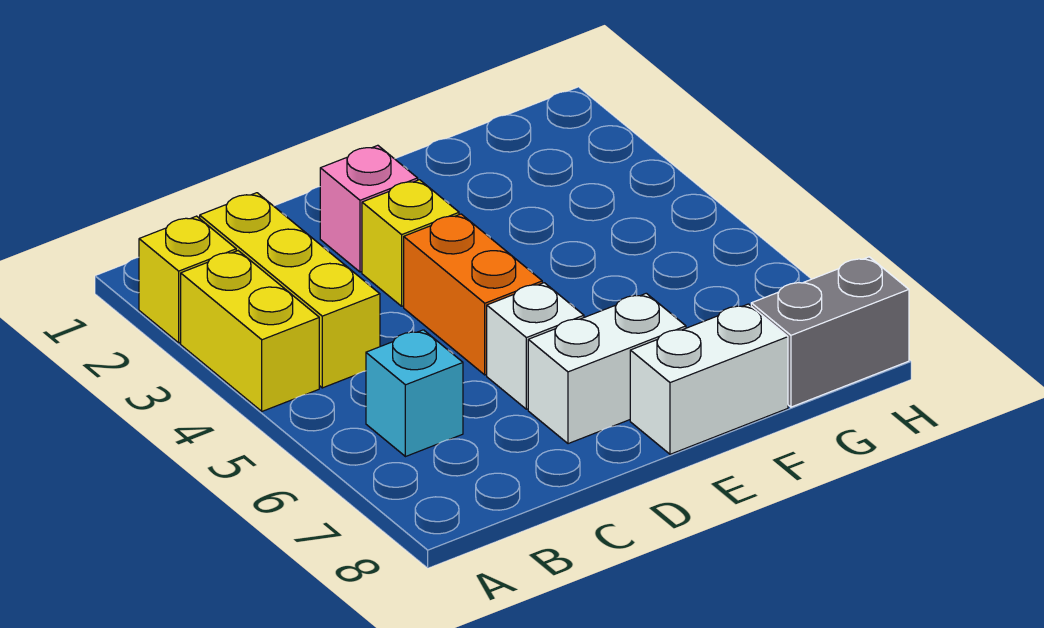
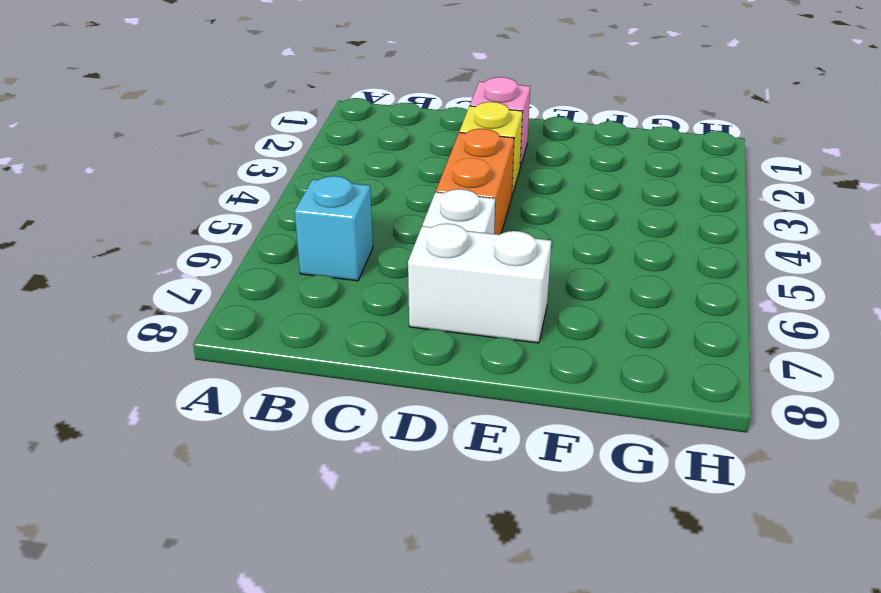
none -> yellow brick A2 level 1
none -> yellow brick A3:A4 level 1

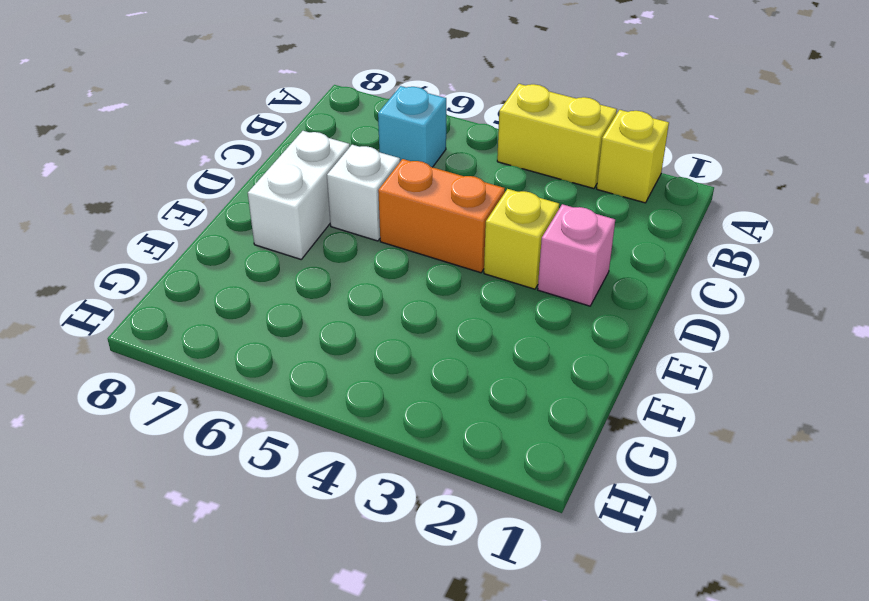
none -> yellow brick B2:B4 level 1
none -> white brick E8:F8 level 1

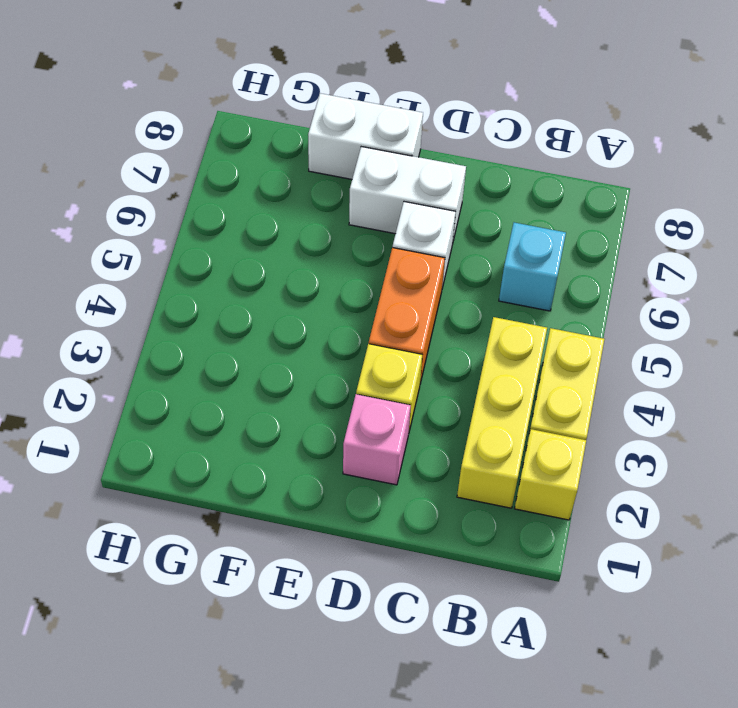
none -> grey brick G8:H8 level 1

